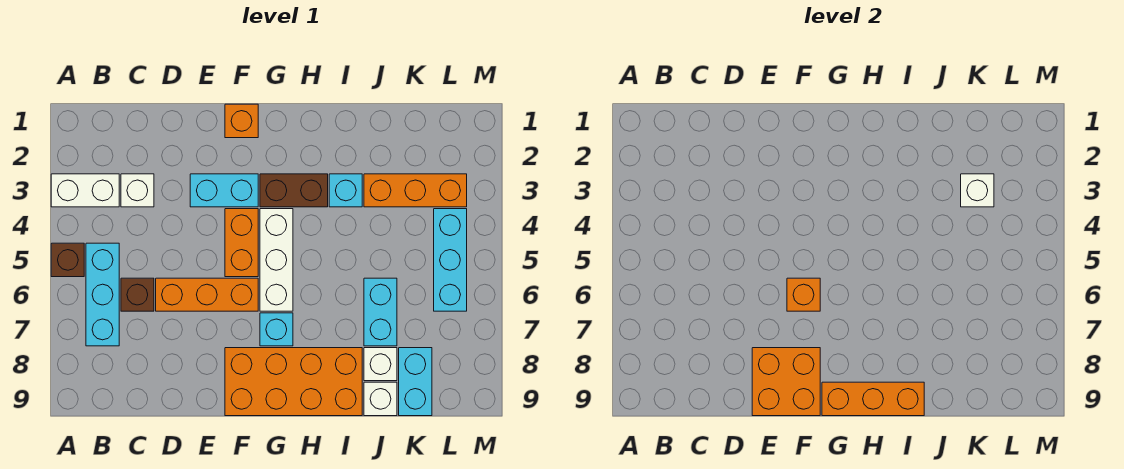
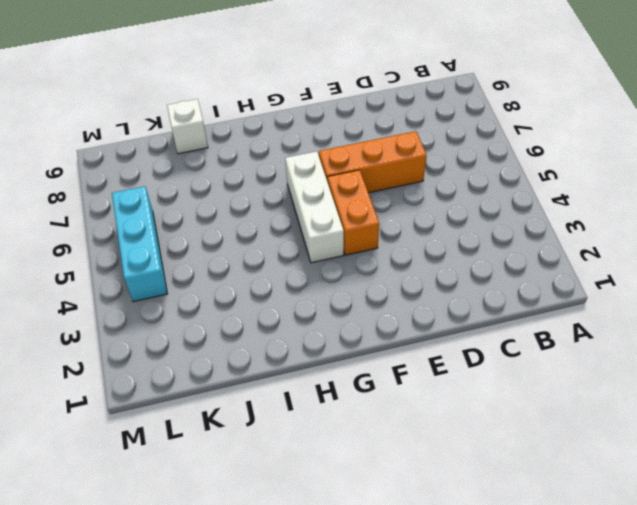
none -> white brick A3:B3 level 1
none -> brown brick A5 level 1
none -> cyan brick B5:B7 level 1

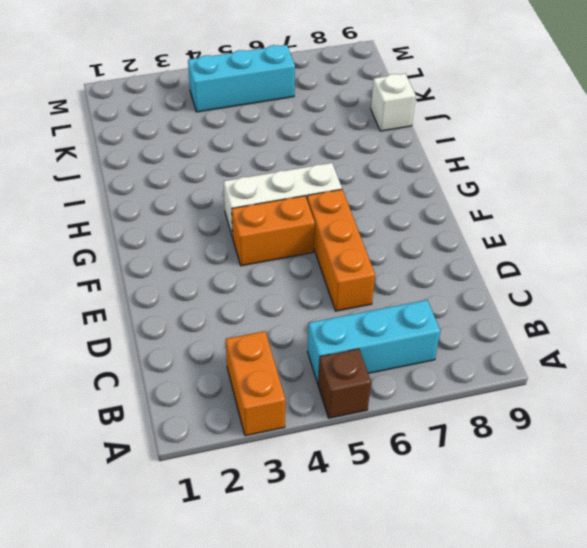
orange brick A3:B3 level 1 -> white brick A3:B3 level 1
none -> white brick C3 level 1
none -> brown brick C6 level 1
none -> cyan brick E3:F3 level 1

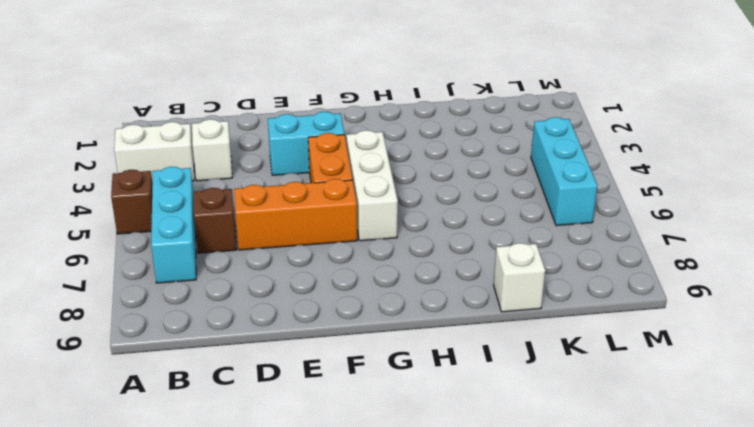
none -> orange brick F1 level 1
none -> orange brick F8:I9 level 1
none -> brown brick G3:H3 level 1

